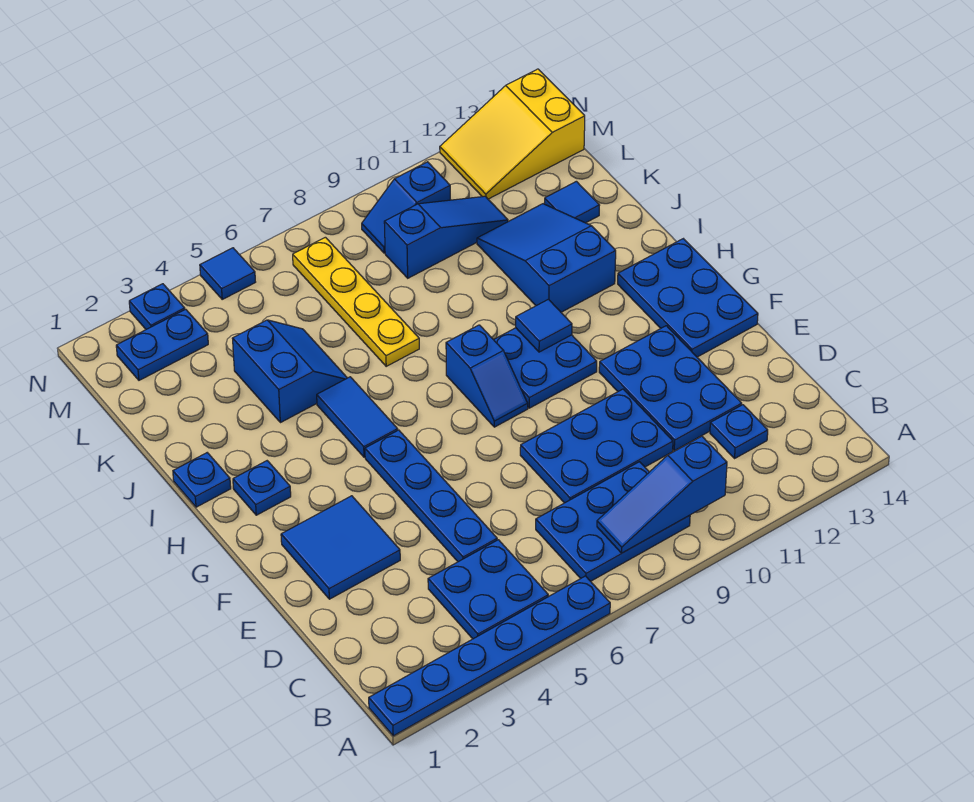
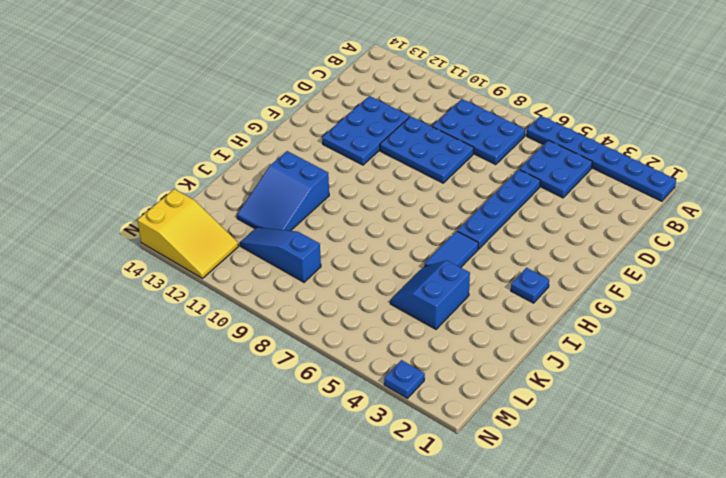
none -> blue plate C12 level 1
none -> blue tile E2:F3 level 1
none -> blue plate F13:H14 level 1

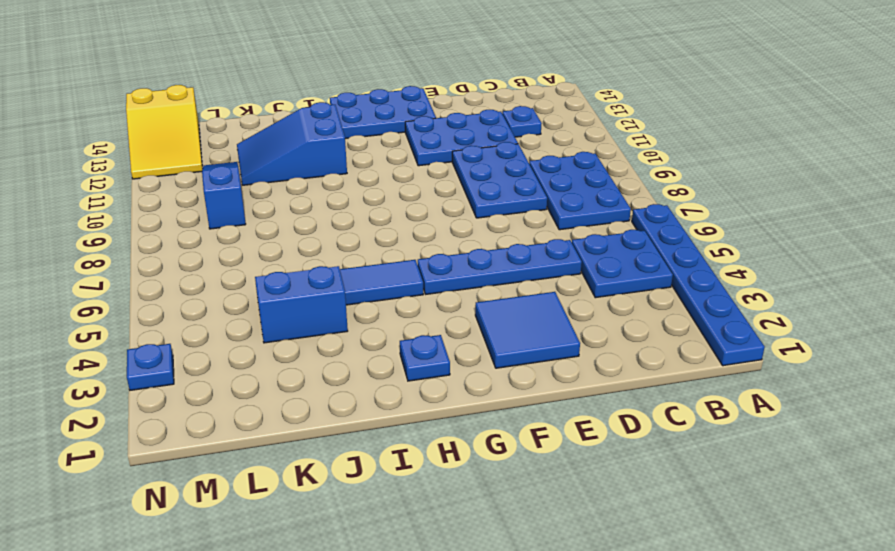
none -> blue slope G8:H8 level 1 top H
none -> blue plate G9:H10 level 1
none -> blue plate I1 level 1

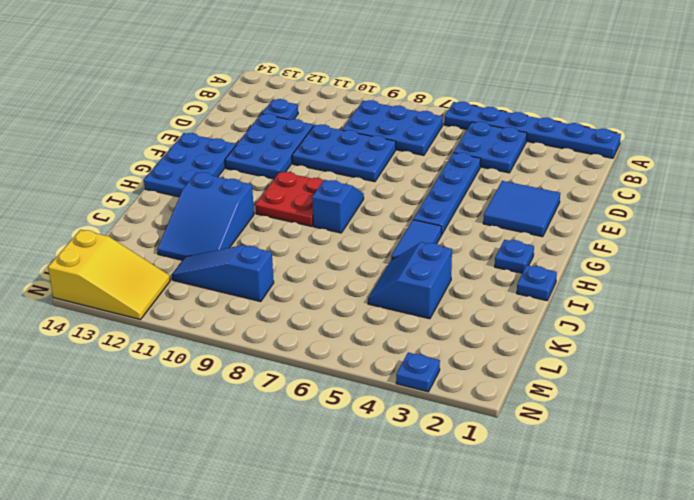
red plate G9:H10 level 1 -> blue plate G9:H10 level 1
none -> yellow plate J7:M7 level 1
none -> blue tile K13 level 1
none -> blue plate M2:M3 level 1

